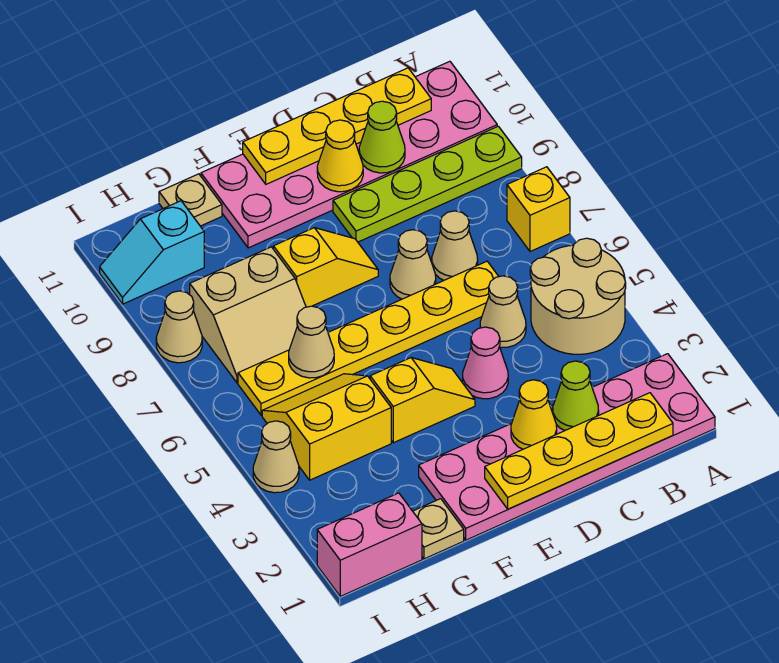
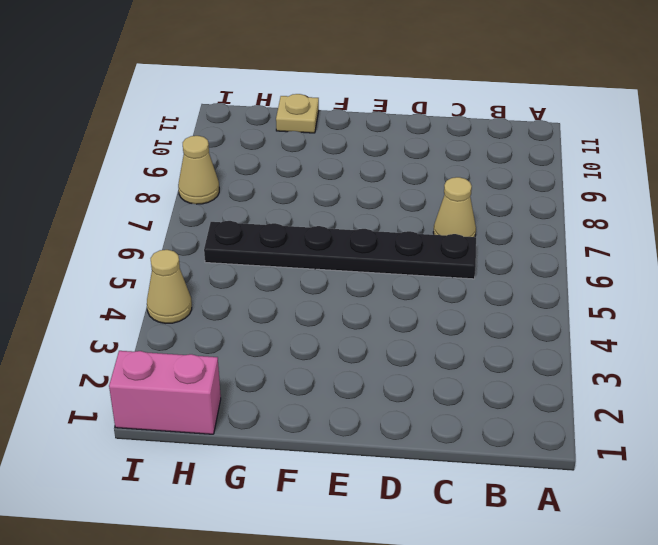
black plate C6:H6 level 1 -> yellow plate C6:H6 level 1
none -> pink plate A1:F2 level 1
none -> tan round brick A4:B5 level 1
none -> yellow brick A7 level 1

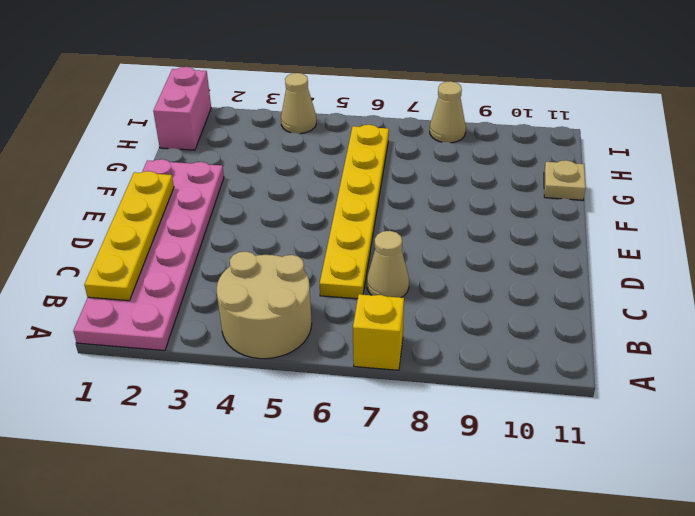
none -> lime plate A9:D9 level 1
none -> pink plate A10:F11 level 1
none -> tan cone C5 level 1

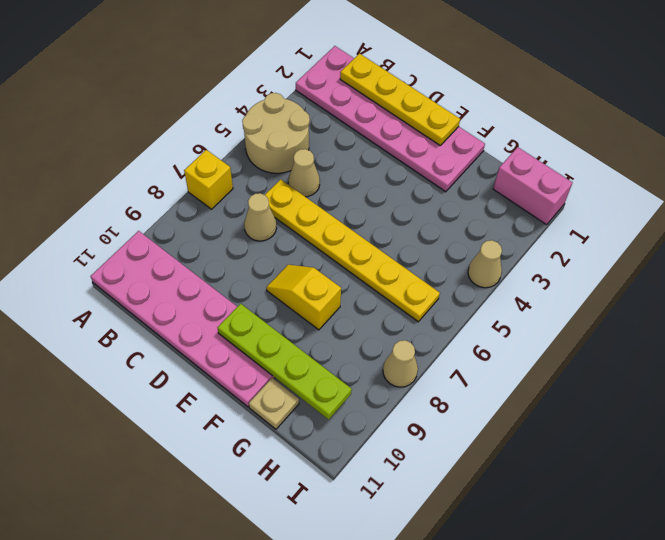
lime plate E10:H10 level 2 -> lime plate A9:D9 level 1
none -> pink cone D4 level 1
none -> tan cone D7 level 1
none -> yellow slope E4:F4 level 1 top F

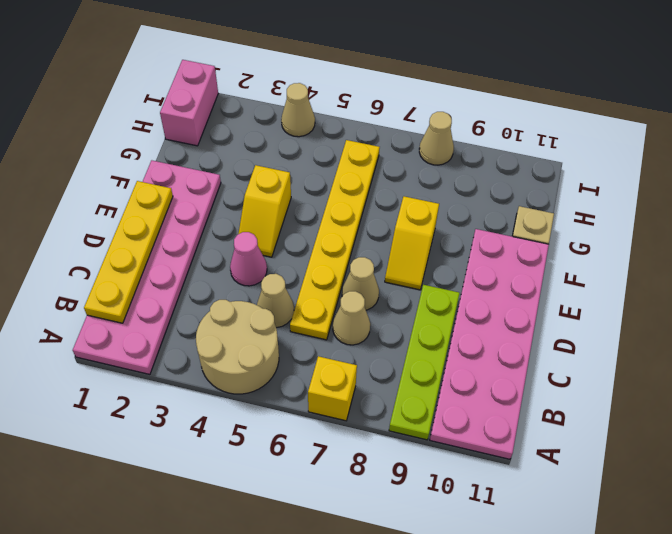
none -> tan plate G1 level 1
none -> yellow slope G4:H5 level 1 top 4
none -> tan slope G7:H8 level 1 top 8

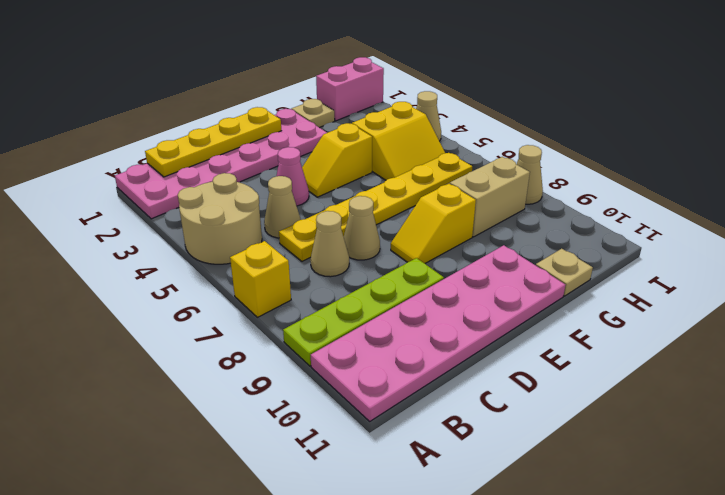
none -> cyan slope H10:I10 level 1 top H
none -> yellow plate B11:E11 level 2
none -> lime cone C2 level 2

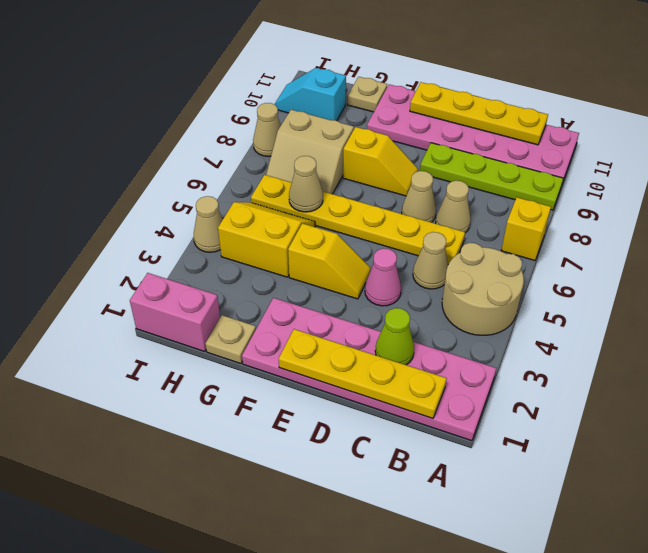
none -> lime cone C10 level 2
none -> yellow cone D2 level 2
none -> yellow cone D10 level 2

